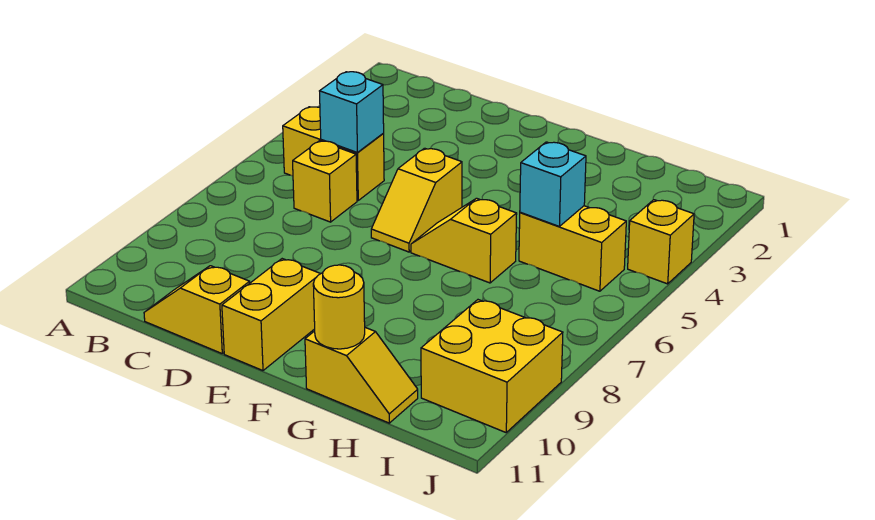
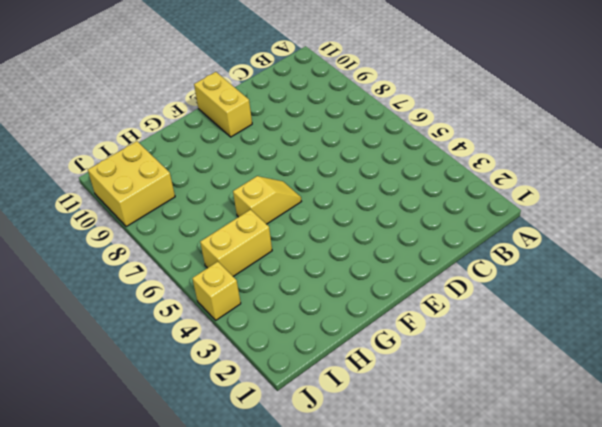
none -> yellow brick B5:C5 level 1
none -> yellow brick C6 level 1
none -> yellow slope C11:D11 level 1 top D

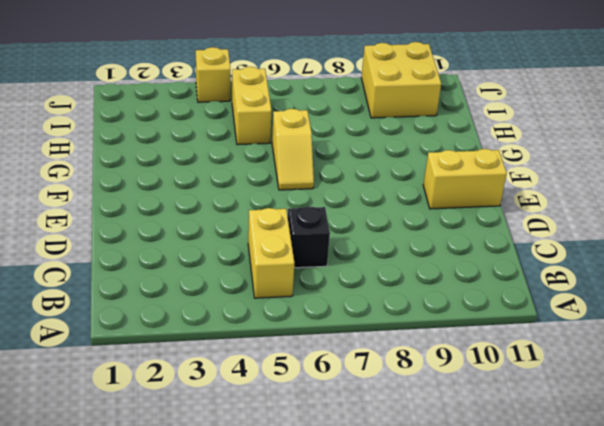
black brick C6 level 1 -> yellow brick C6 level 1
none -> yellow slope C11:D11 level 1 top D
none -> yellow slope E5:E6 level 1 top 5
none -> yellow slope G11:H11 level 1 top G

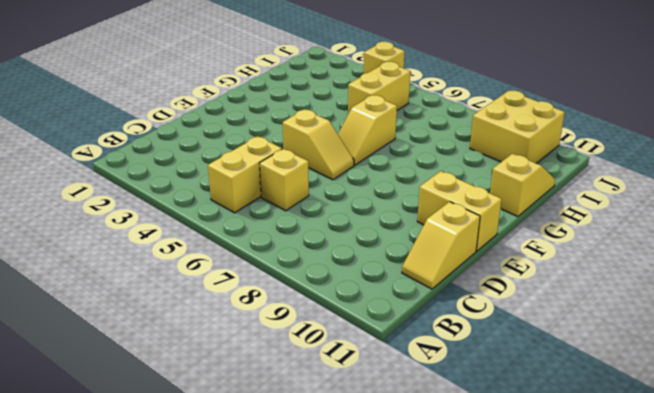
none -> cyan brick C5 level 2
none -> yellow round brick G11 level 2
none -> cyan brick H5 level 2

